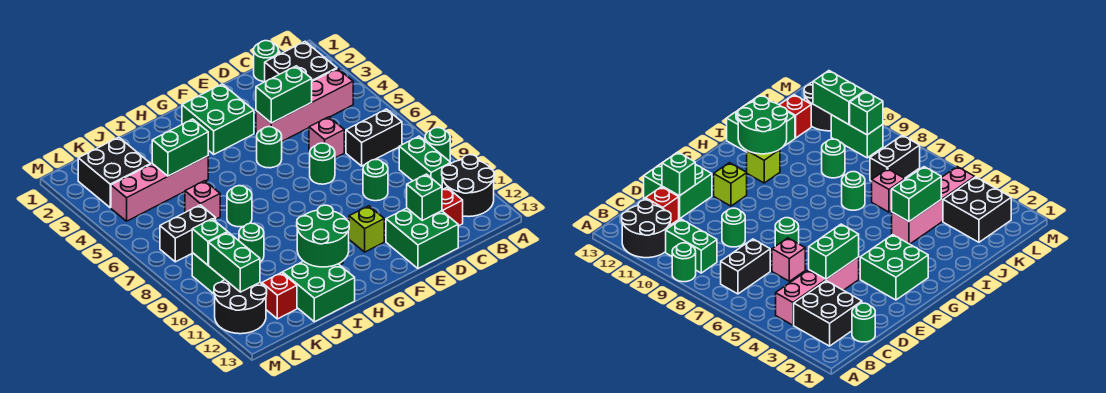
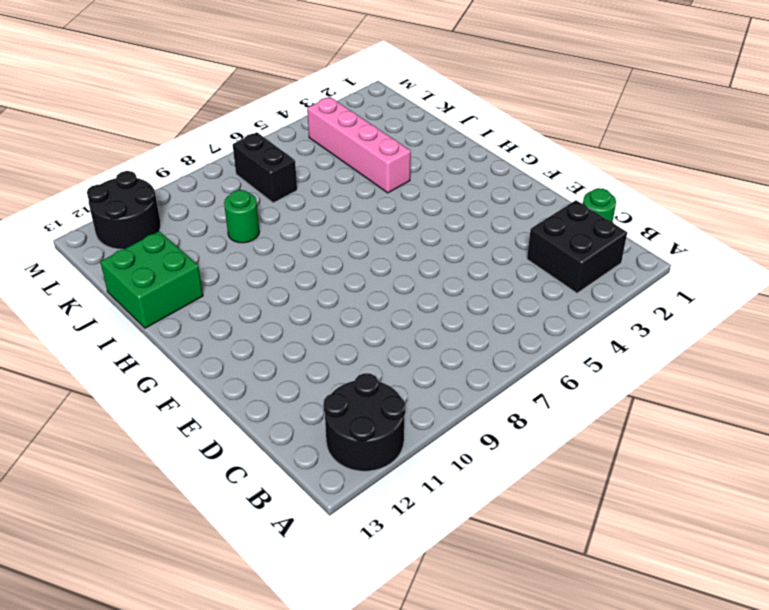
none -> green round brick A9 level 1
none -> pink brick B4:E4 level 1
none -> black brick B7:C7 level 1
none -> green brick B9:B10 level 1

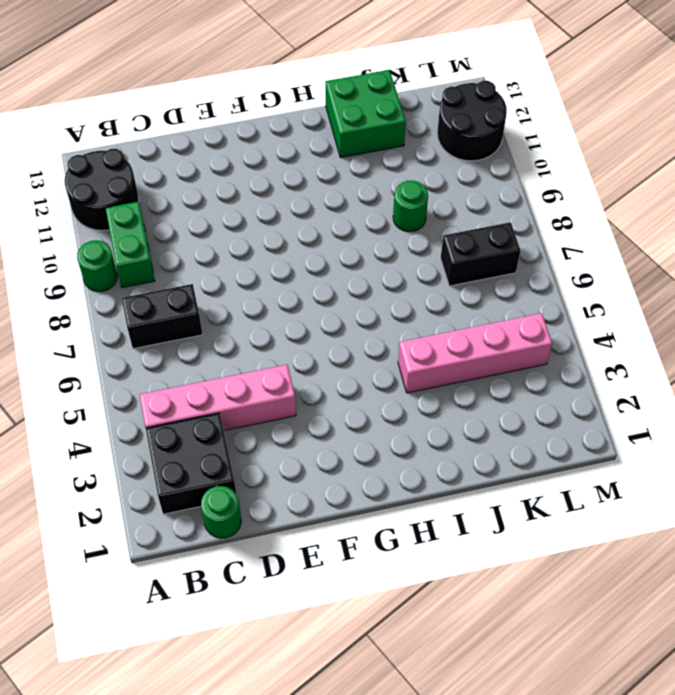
none -> red brick C12 level 1
none -> pink brick D6 level 1
none -> green round brick D9 level 1
none -> green brick D12:E13 level 1

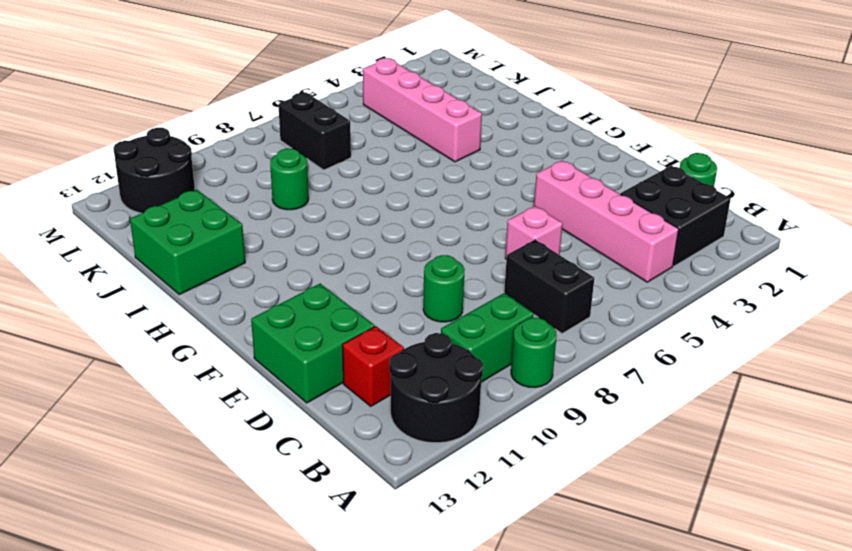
none -> green round brick E7 level 1
none -> green brick F2:G3 level 1
none -> green round brick F5 level 1
none -> lime brick F11 level 1

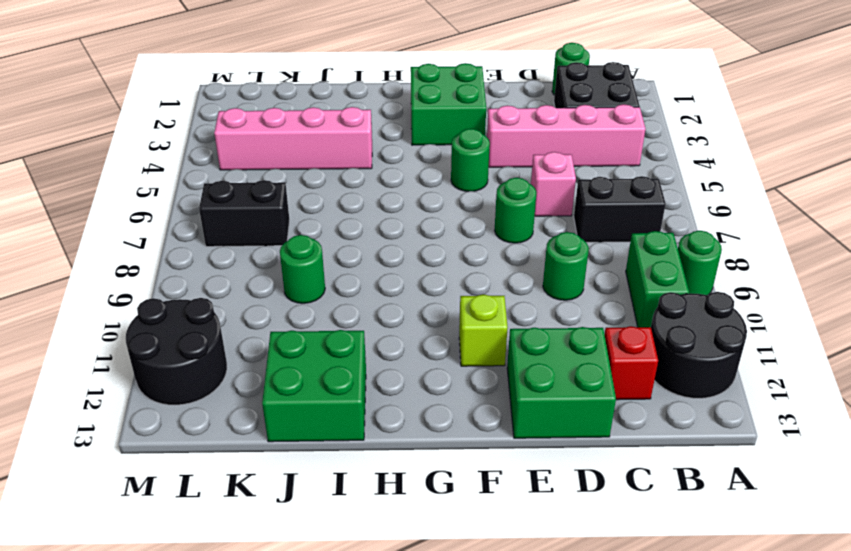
none -> lime brick H11 level 1
none -> green round brick I7 level 1
none -> pink brick J6 level 1
none -> black brick K2:L3 level 1

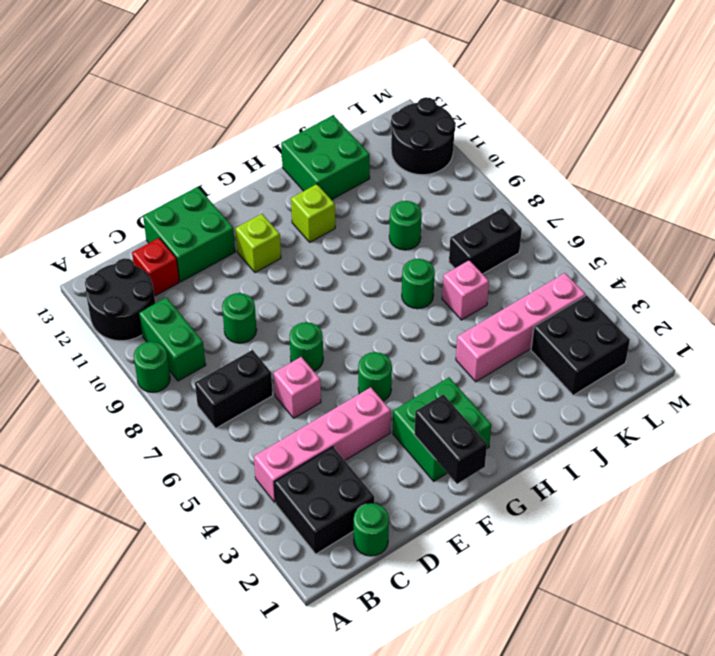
black brick F1:F2 level 2 -> none
none -> red brick K12 level 1
none -> green brick L9:L10 level 1
none -> green brick D4:E4 level 2
none -> green brick D12 level 2

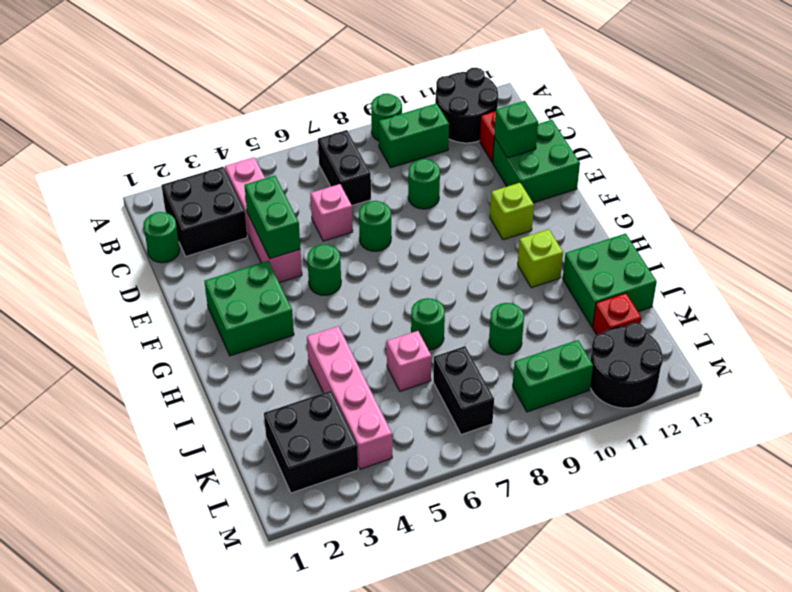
none -> green round brick H11:I12 level 2
none -> green brick I4:J4 level 2
none -> green brick L9 level 2
none -> green brick L10:L11 level 2

